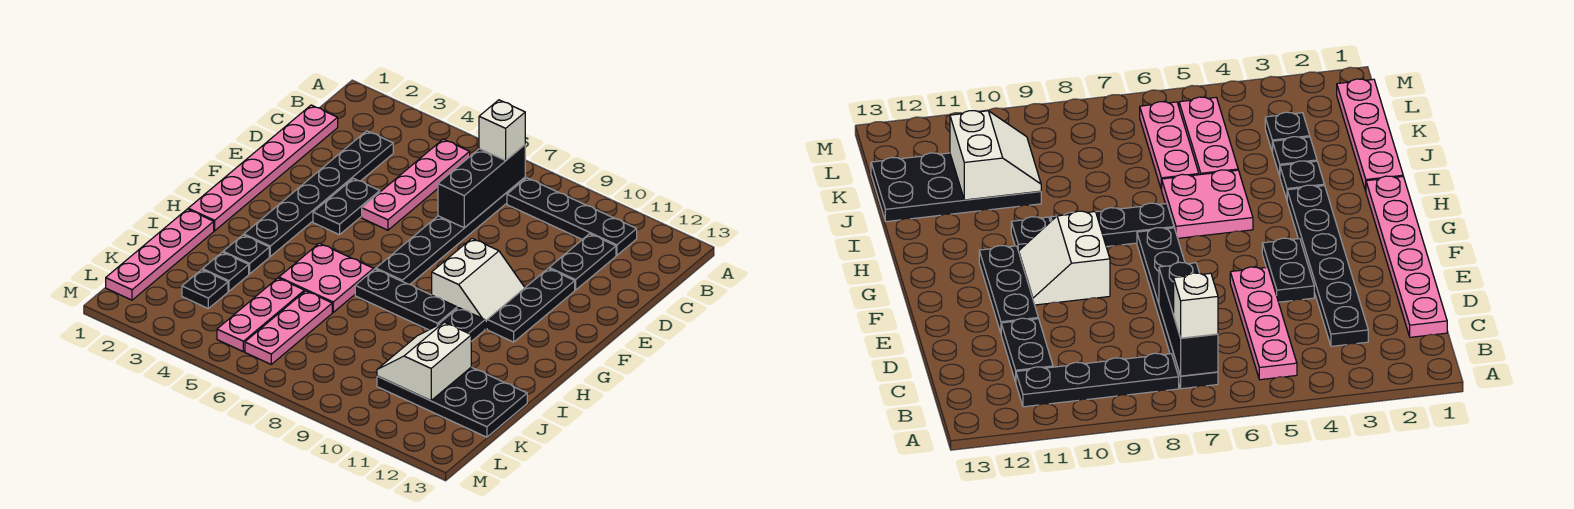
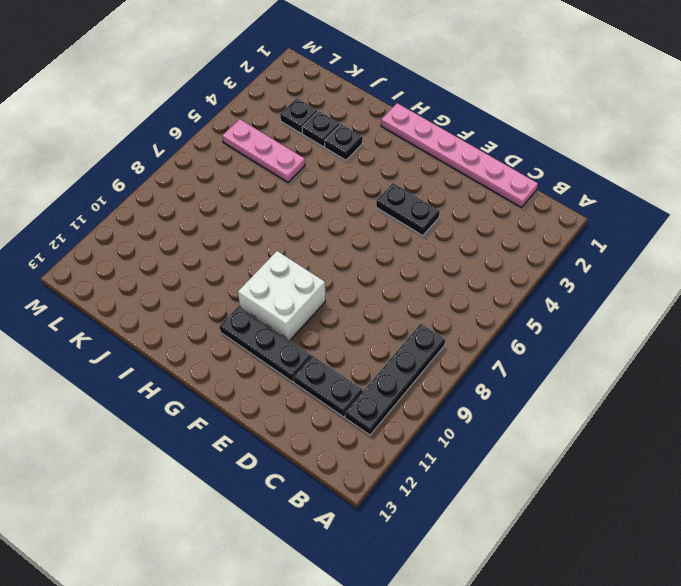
white brick F9:G10 level 1 -> white slope F9:G10 level 1 top 9
none -> pink plate B5:E5 level 1
none -> black plate B7:G7 level 1
none -> black plate C3:H3 level 1

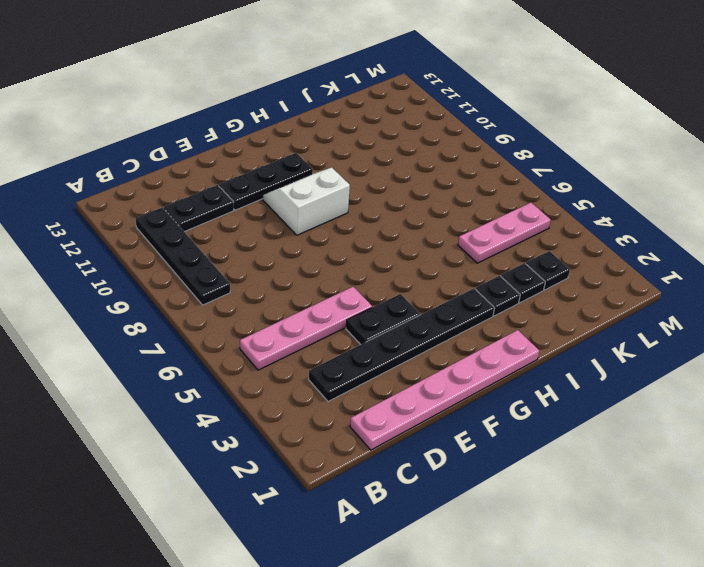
none -> black plate B7:G7 level 1
none -> pink plate H5:I6 level 1
none -> black plate H7:H9 level 1

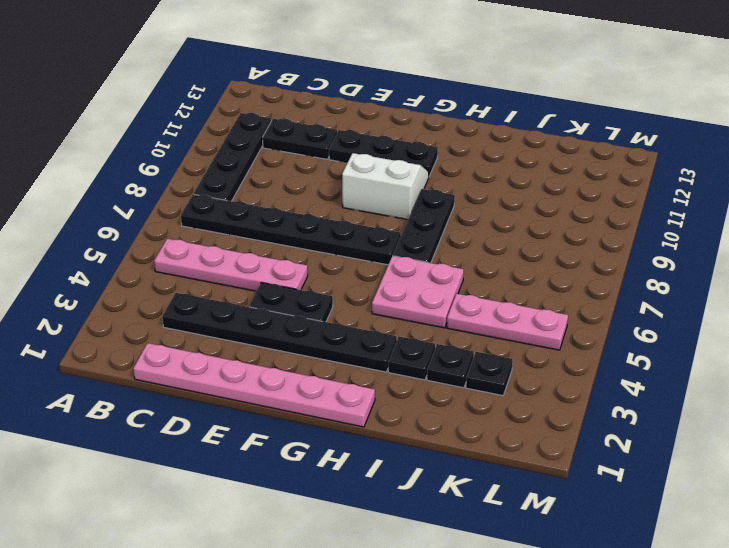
none -> black plate H10 level 1
none -> pink plate I1:L1 level 1
none -> pink plate J6:L6 level 1

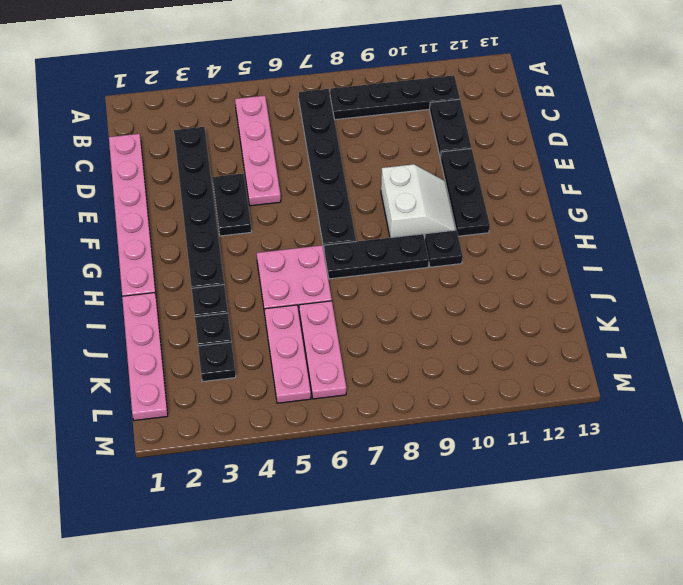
none -> black plate J10:K13 level 1
none -> black brick B7:D7 level 2
none -> white slope J10:K11 level 2 top 11

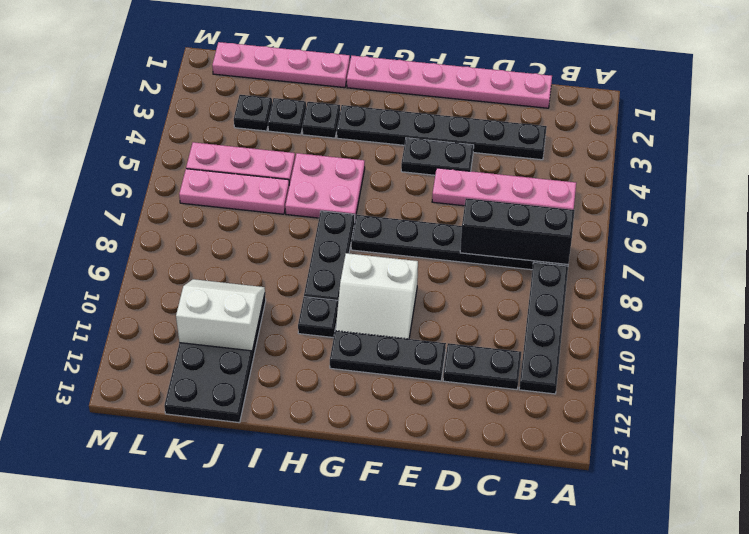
none -> white brick B7 level 3

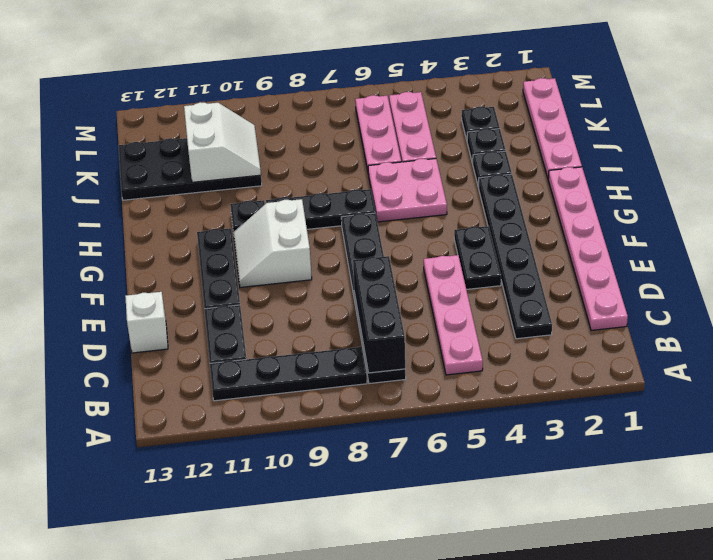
white brick D13 level 1 -> white brick B7 level 3

